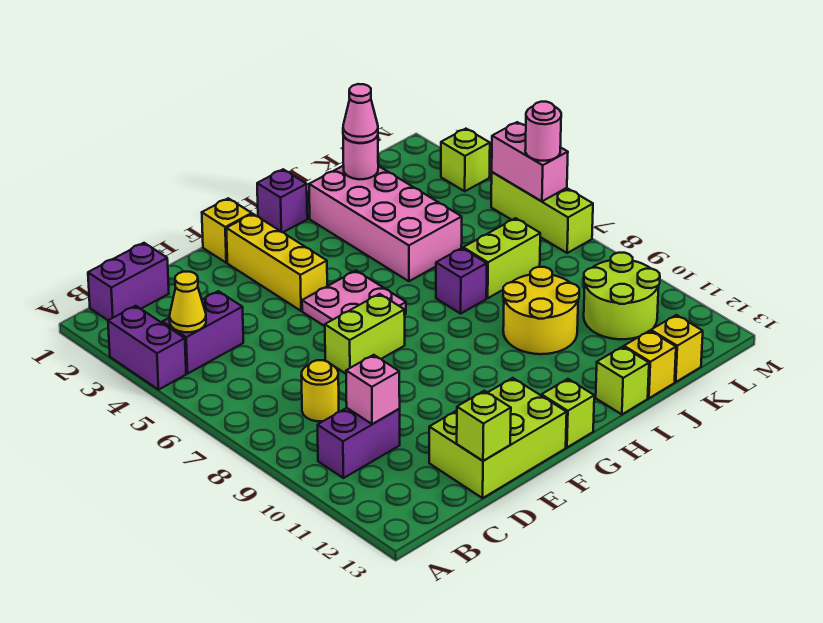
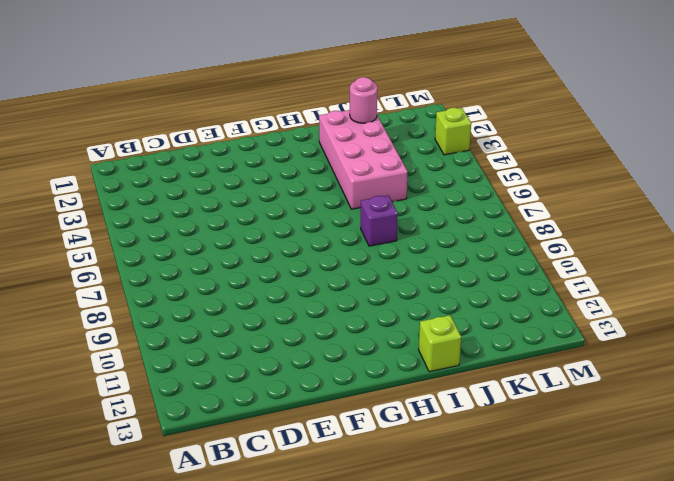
none -> purple brick A3:A4 level 1
none -> purple brick B1:C1 level 1
none -> purple brick B4:C4 level 1

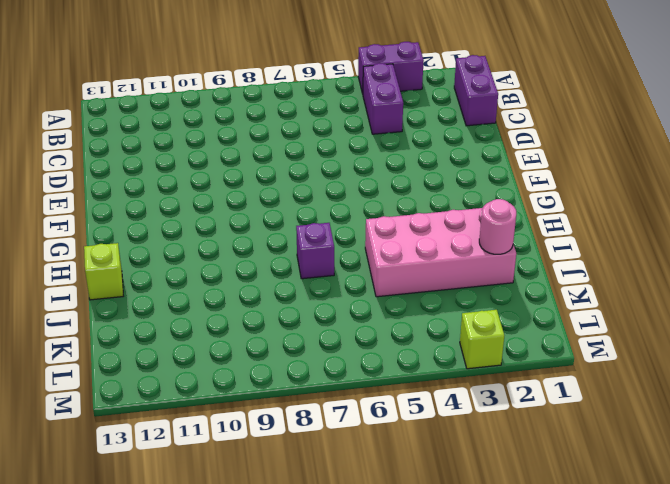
none -> purple brick B10:C10 level 1
none -> yellow round brick C8 level 1
none -> lime brick D12:F13 level 1

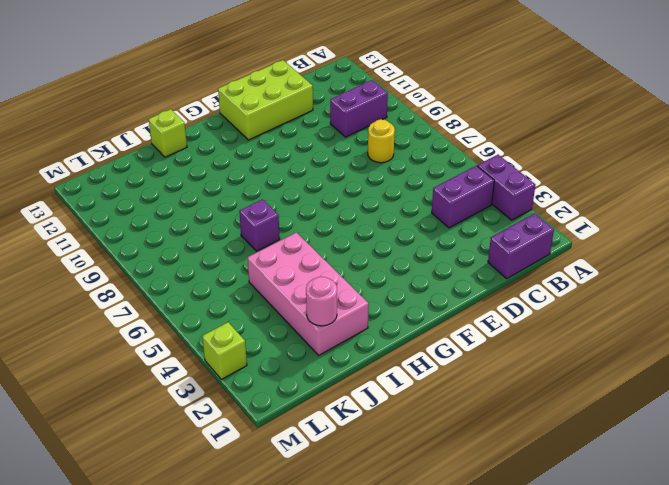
none -> lime brick E7:F7 level 1
none -> yellow brick F1 level 1
none -> yellow brick F2:F4 level 1

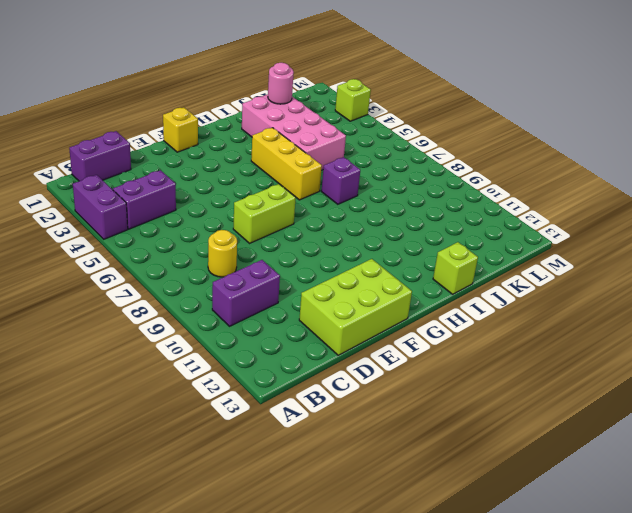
yellow brick H4:H6 level 1 -> yellow brick F2:F4 level 1
none -> pink plate F5:G6 level 1
none -> lime brick G13 level 1
none -> purple brick H1 level 1

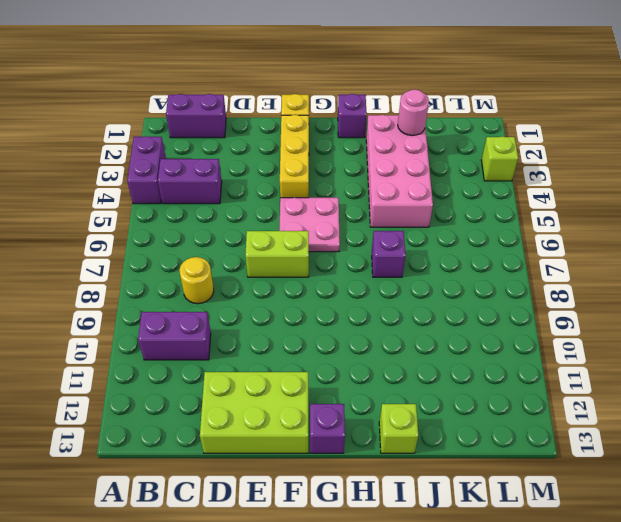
purple brick G13 level 1 -> lime brick G13 level 1
none -> yellow round brick I9:J10 level 1
none -> lime brick J7:K7 level 1
none -> yellow brick J13 level 1

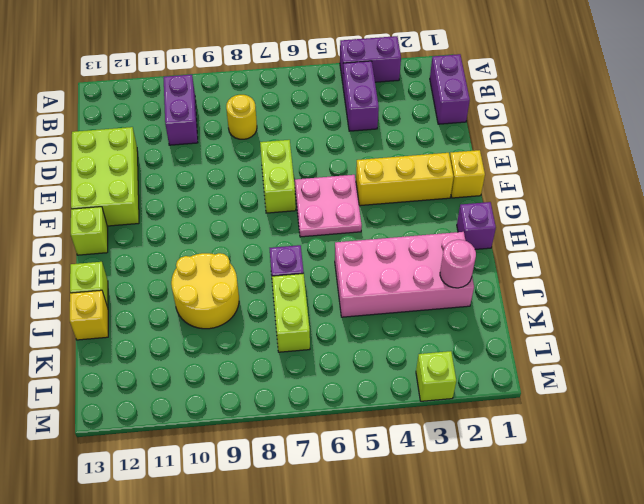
none -> lime round brick K10:L11 level 1
none -> yellow brick K13 level 1
none -> lime brick M5:M7 level 1

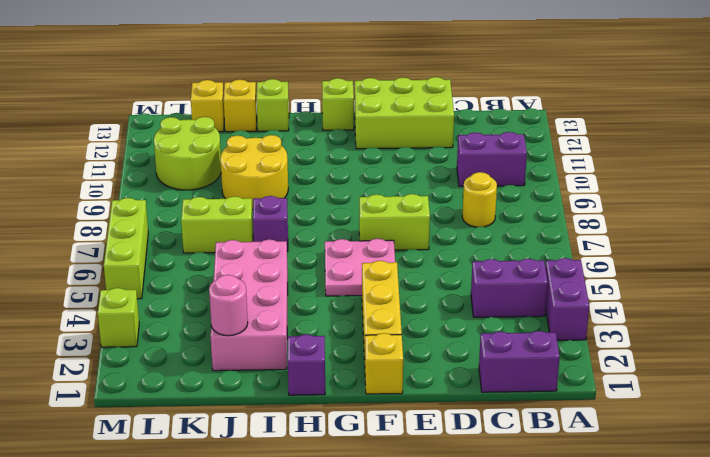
none -> yellow cone B4 level 2
none -> pink brick C10 level 2
none -> lime brick D13 level 2

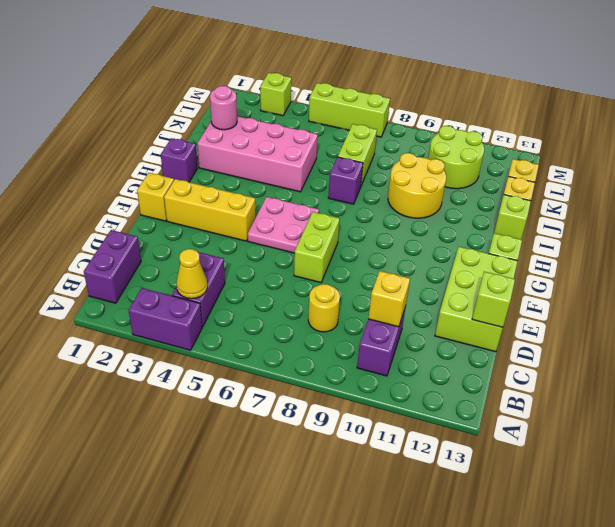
yellow brick C10 level 2 -> pink brick C10 level 2
none -> pink brick M5:M6 level 2
none -> pink cone J2 level 3
none -> pink round brick M6 level 3

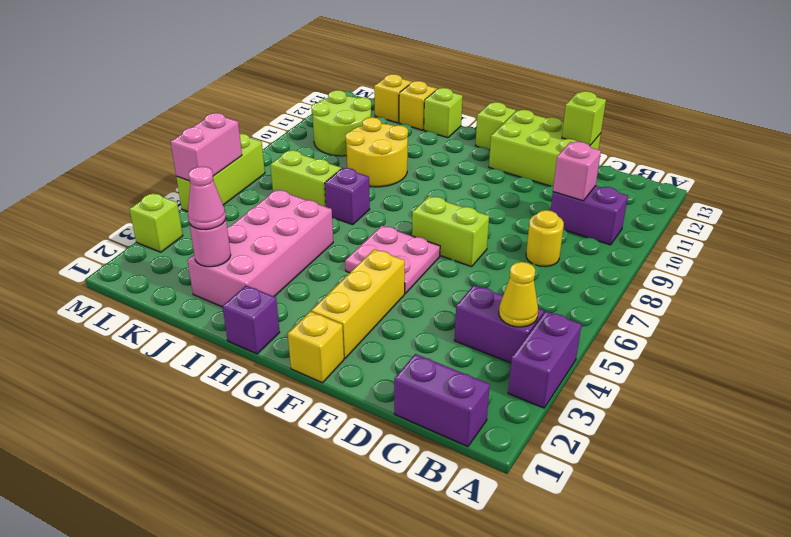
none -> pink round brick M6 level 3

